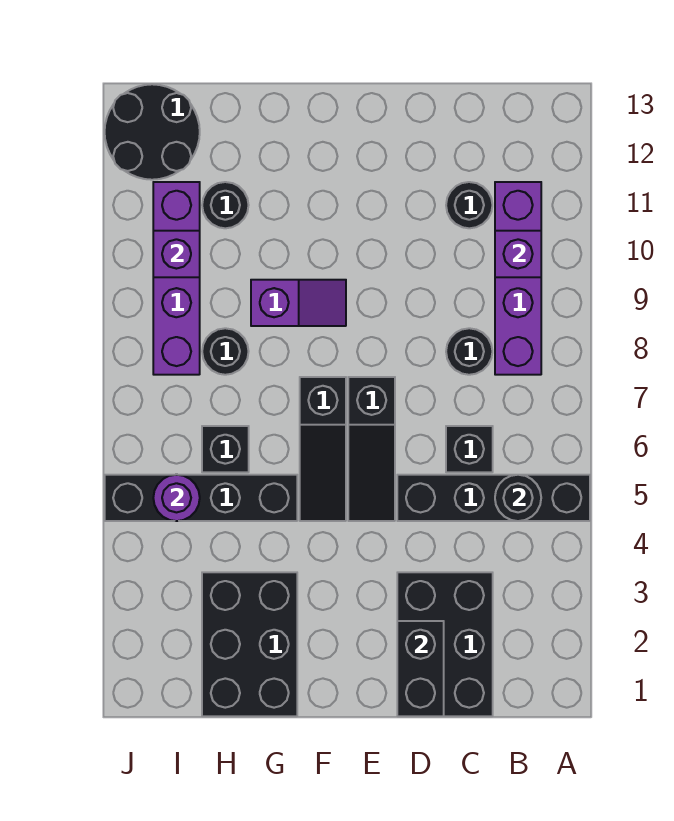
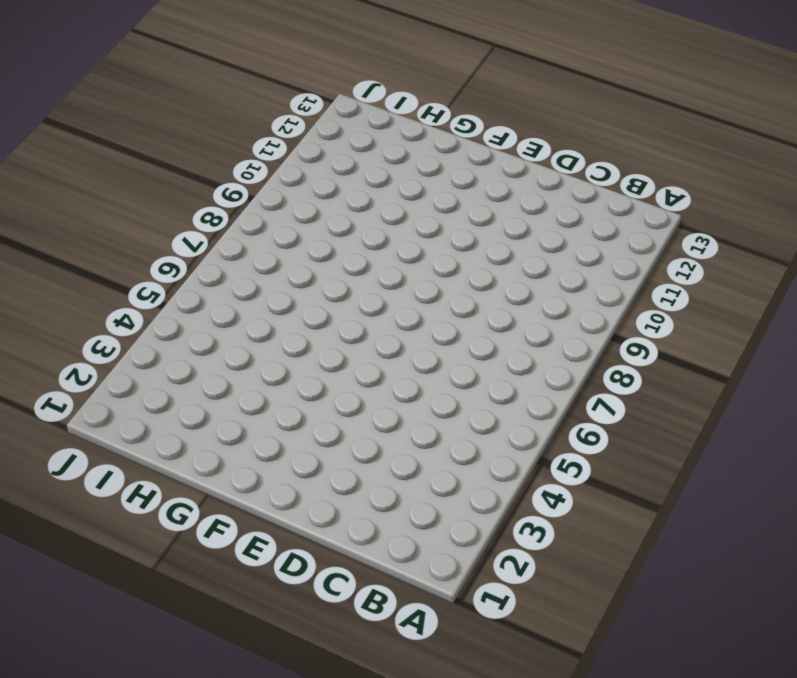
none -> black brick A5:D5 level 1
none -> purple brick B8:B11 level 1
none -> black brick C1:D3 level 1

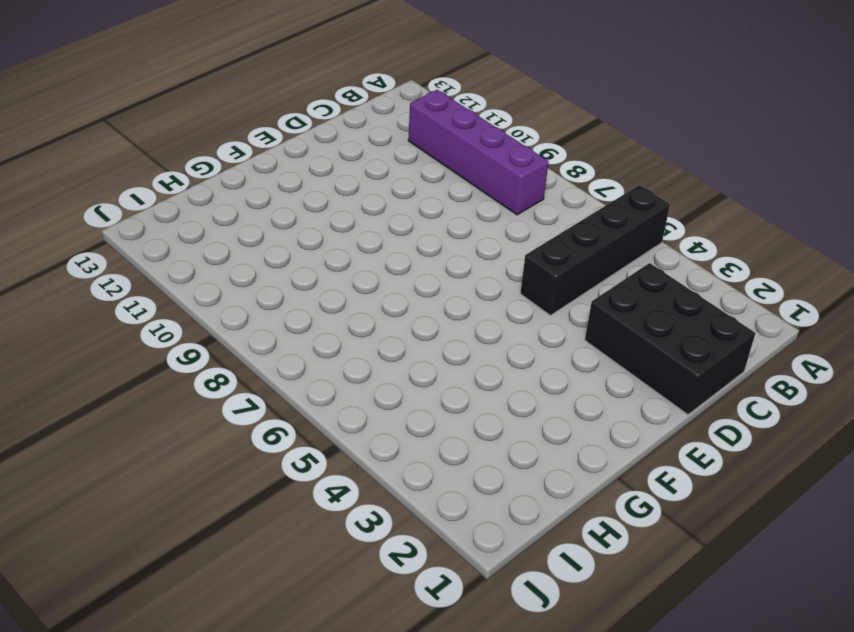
none -> black brick C6 level 1
none -> black round brick C8 level 1
none -> black round brick C11 level 1

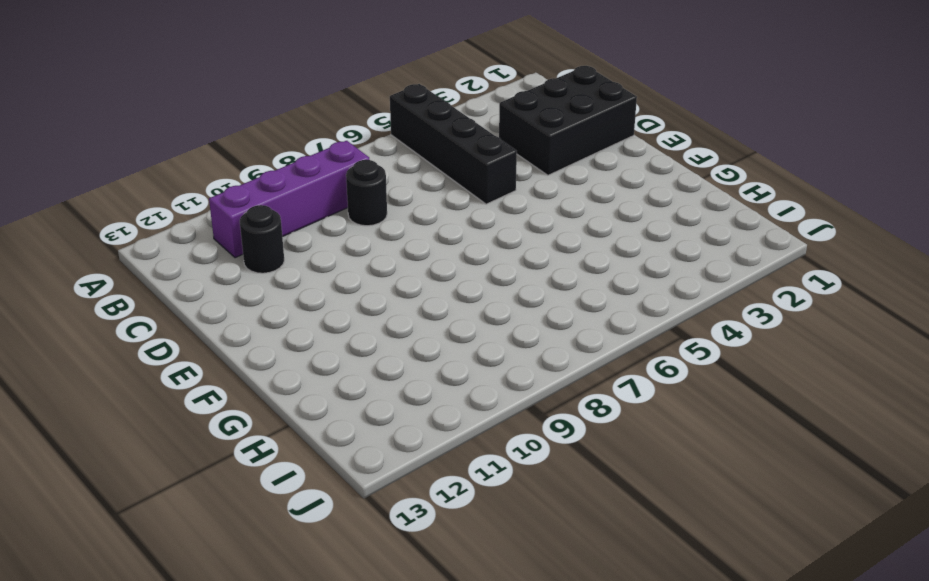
none -> black brick C6 level 1
none -> black slope E5:E7 level 1 top 7
none -> black slope F5:F7 level 1 top 7

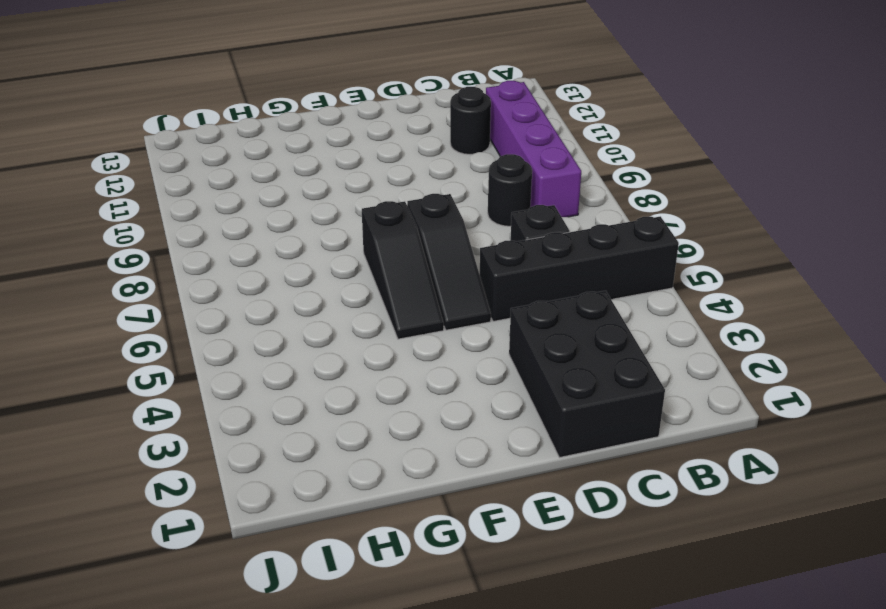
none -> purple slope F9:G9 level 1 top G
none -> black brick G1:H3 level 1
none -> black brick G5:J5 level 1

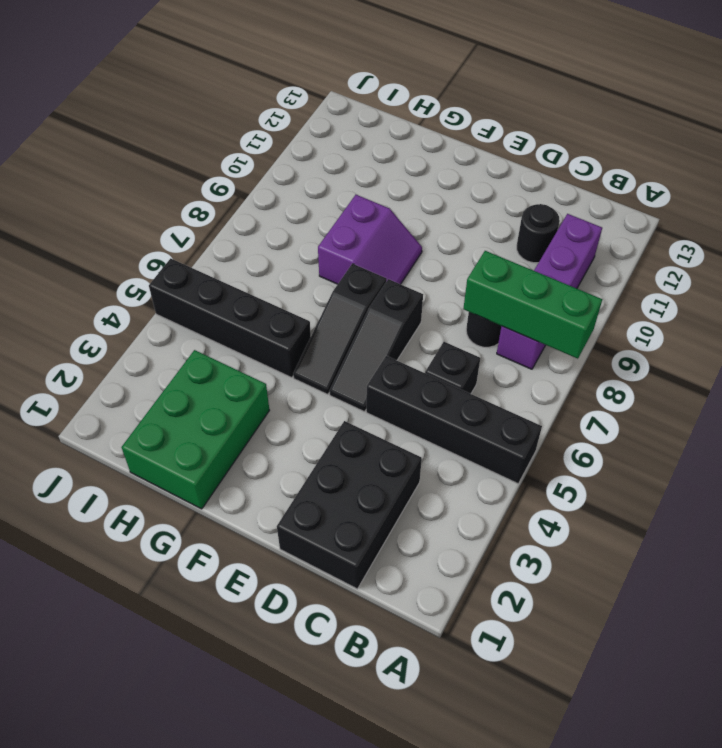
green brick A8:C8 level 2 -> none
purple slope F8:G9 level 1 top G -> purple slope F9:G9 level 1 top G
green brick G1:H3 level 1 -> black brick G1:H3 level 1
none -> black brick H6 level 1
none -> black round brick H8 level 1
none -> black round brick H11 level 1

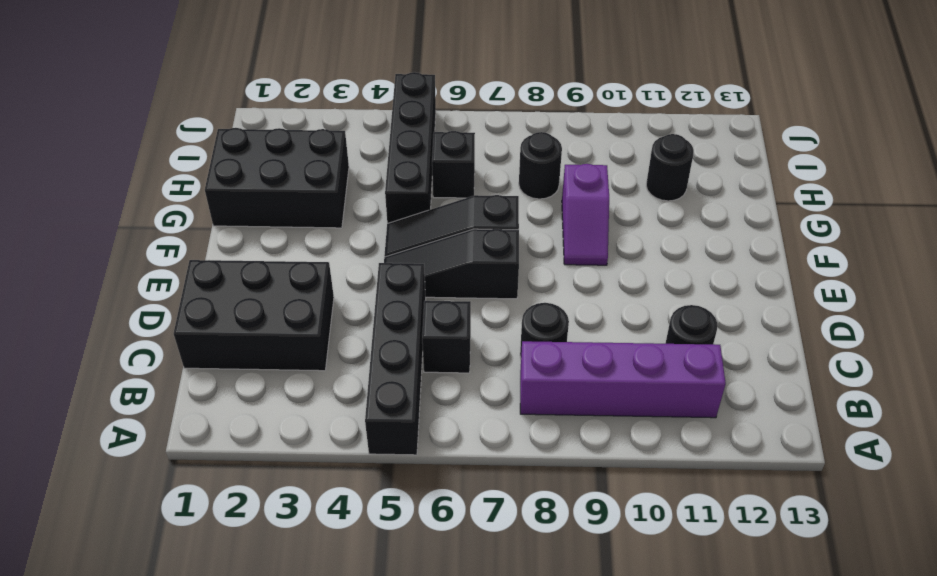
none -> purple brick I8:I11 level 1
none -> black round brick I12:J13 level 1
none -> black round brick B5 level 2

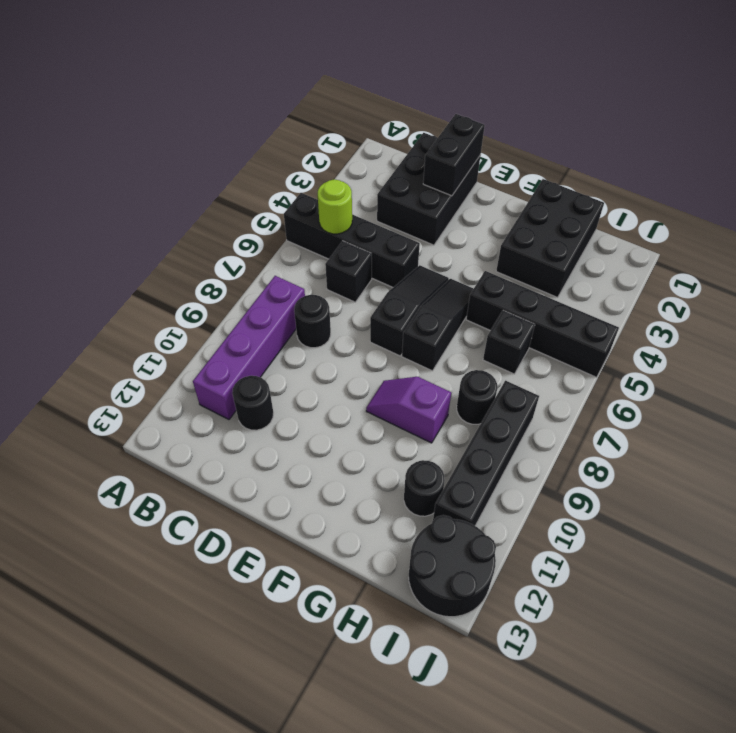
lime round brick B5 level 2 -> black round brick B5 level 2
black brick I8:I11 level 1 -> purple brick I8:I11 level 1
none -> purple brick B10 level 2
none -> purple round brick I5 level 2
none -> purple brick I10 level 2

